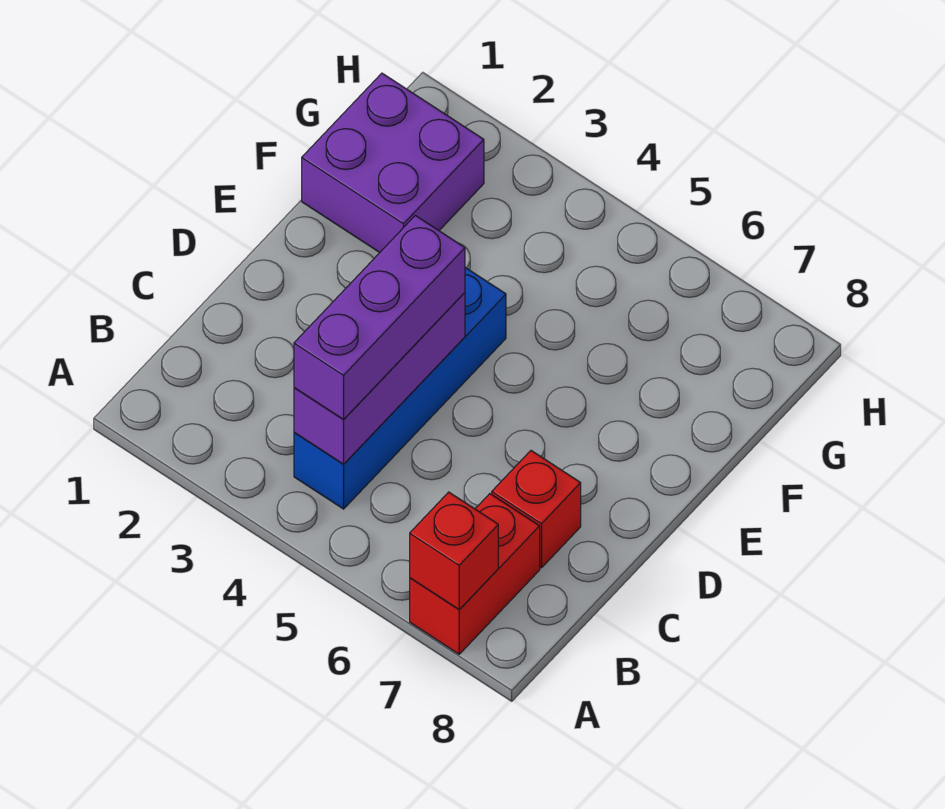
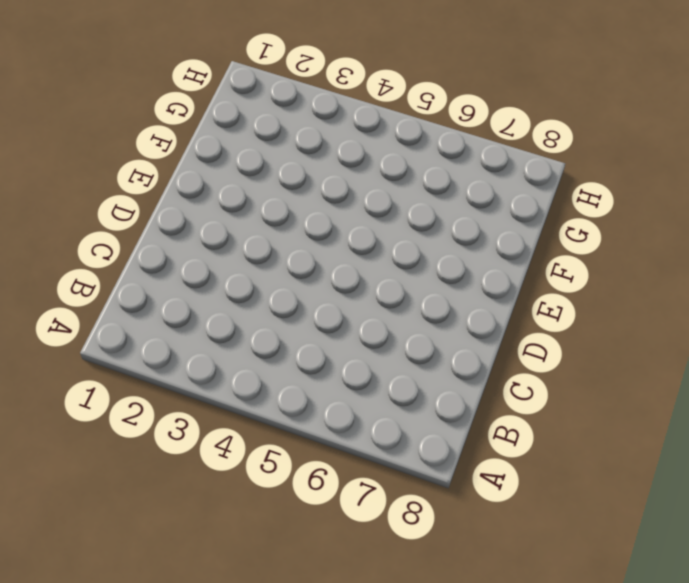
none -> red brick A7:B7 level 1
none -> blue brick B4:E4 level 1

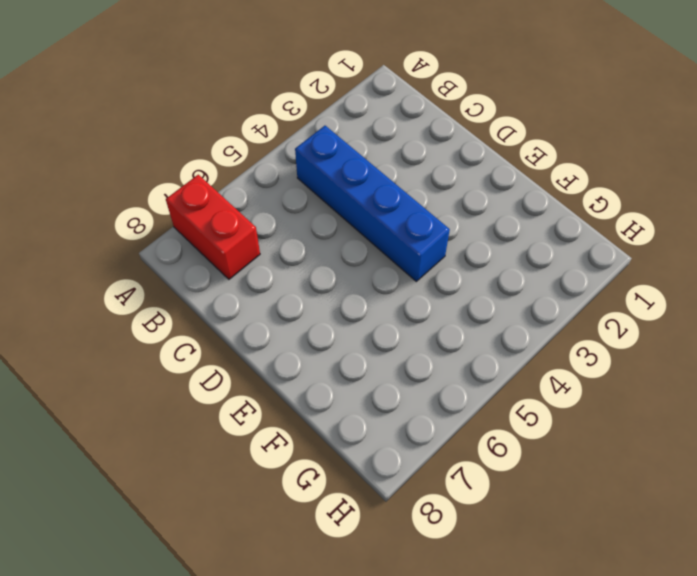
none -> red brick C7 level 1
none -> purple brick F1:G2 level 1

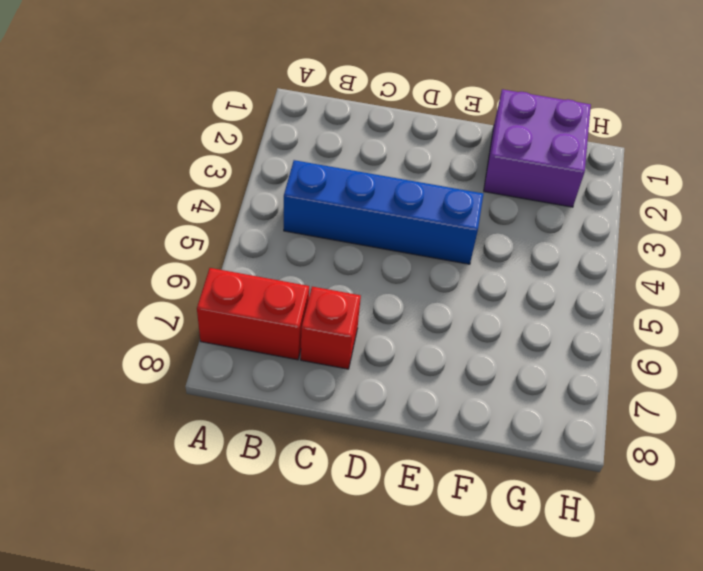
none -> red brick A7 level 2
none -> purple brick B4:D4 level 2

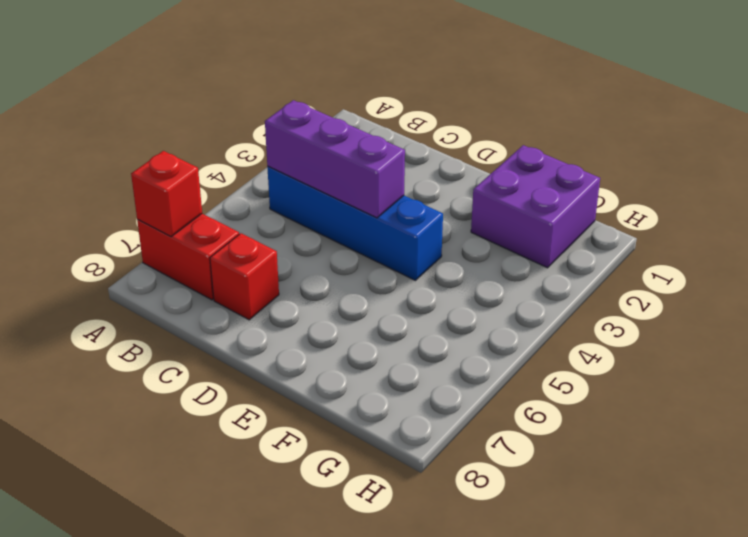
none -> purple brick B4:D4 level 3

